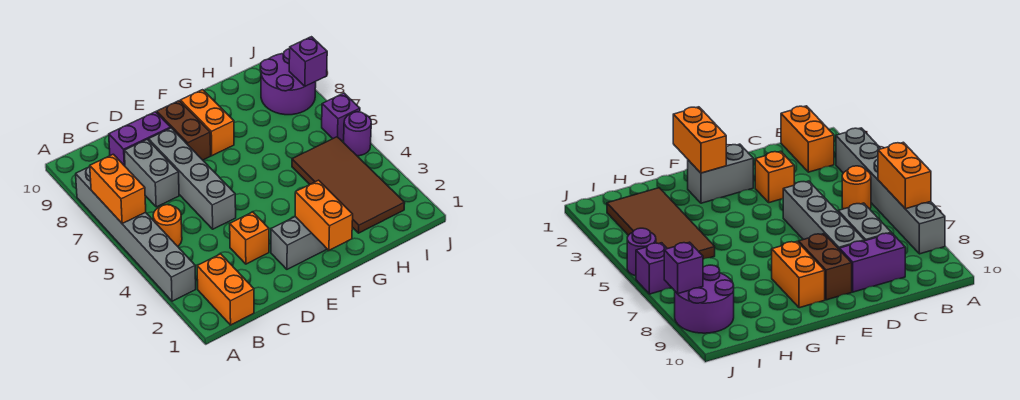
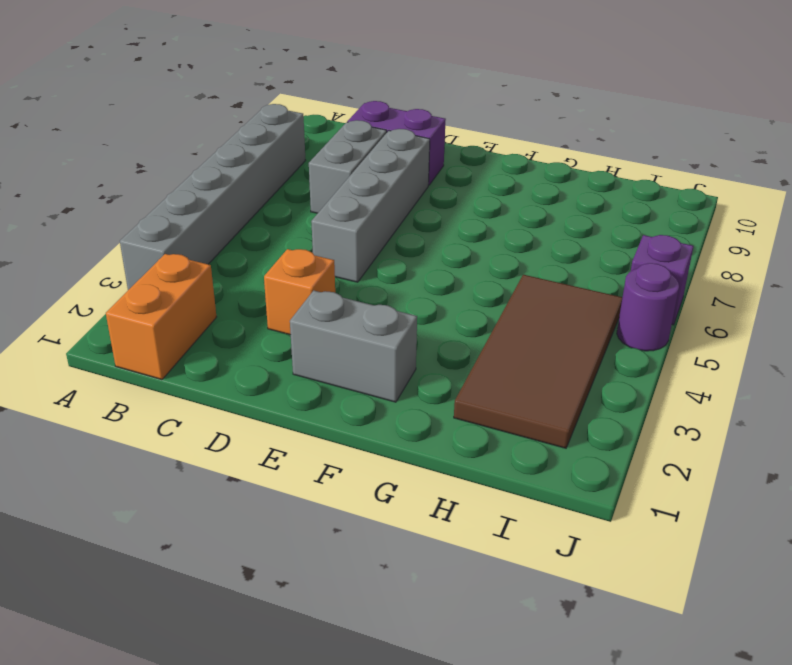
none -> orange round brick B5 level 1
none -> brown brick E8:E9 level 1
none -> orange brick F8:F9 level 1

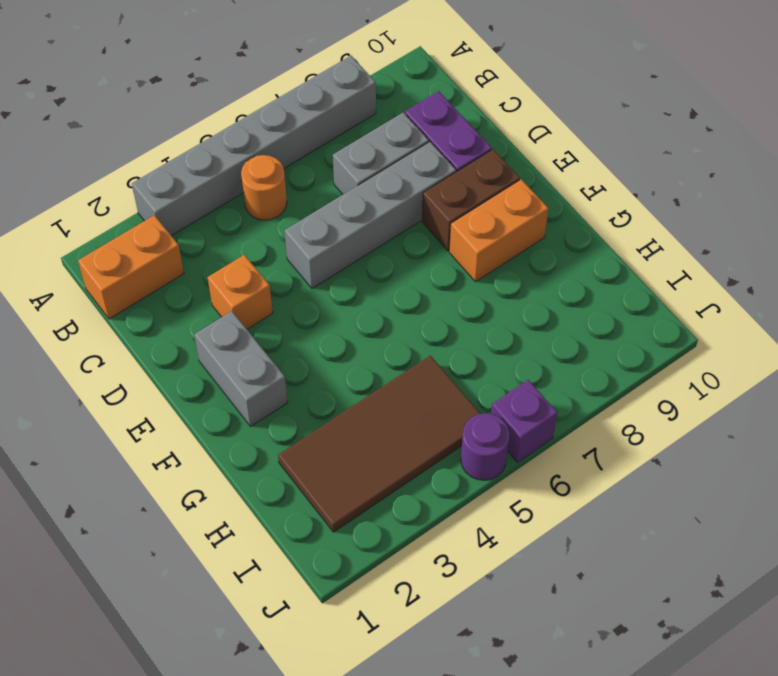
none -> purple round brick I8:J9 level 1
none -> orange brick A6:A7 level 2
none -> orange brick F1:F2 level 2

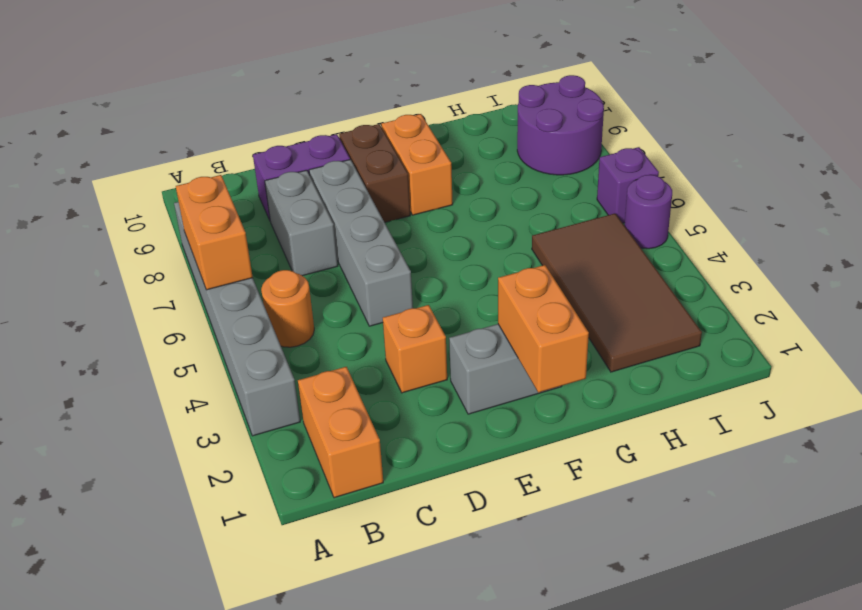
none -> purple brick J8 level 2

